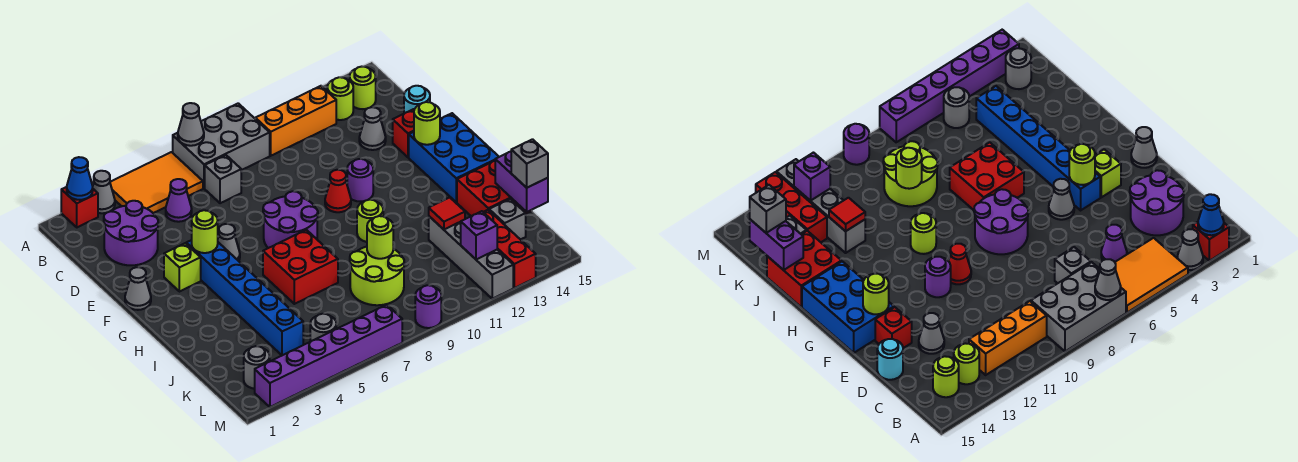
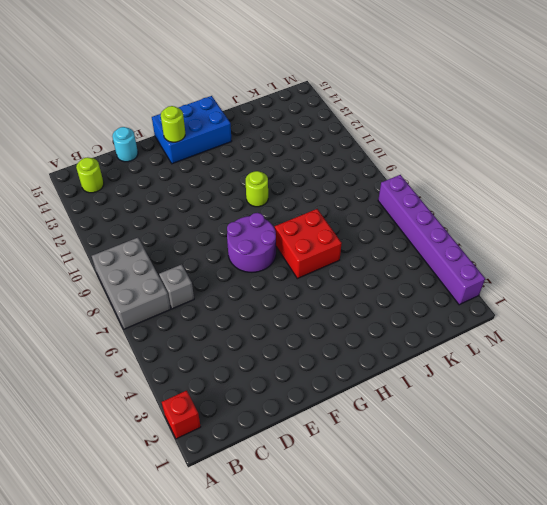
none -> grey cone A3 level 1
none -> orange tile A4:B6 level 1
none -> orange brick B10:B12 level 1
none -> lime round brick B13 level 1

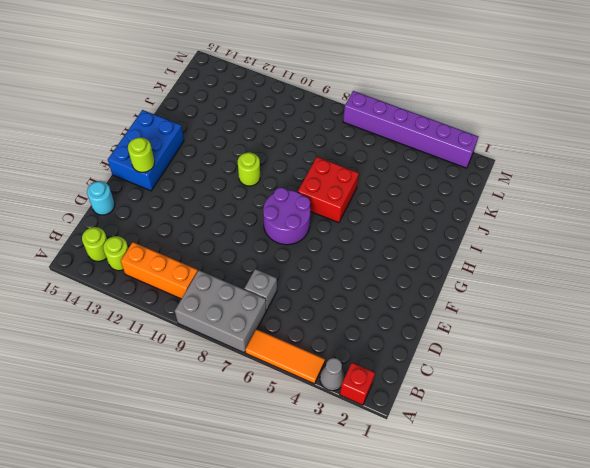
orange tile A4:A6 level 1 -> orange tile A4:B6 level 1
none -> purple round brick C2:D3 level 1
none -> purple cone C5 level 1
none -> grey cone D13 level 1
none -> red brick E14 level 1

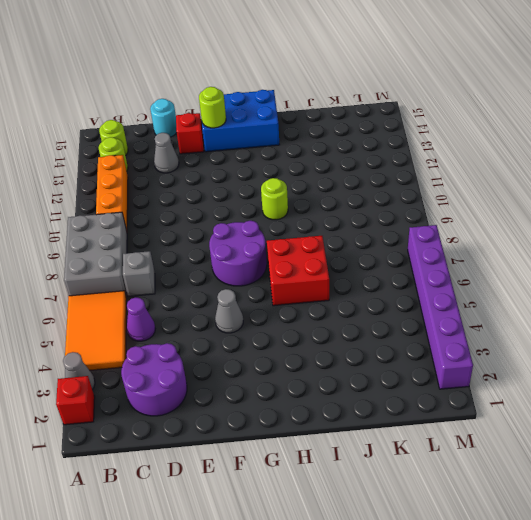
none -> grey cone F1 level 1
none -> lime brick F3 level 1
none -> blue brick F4:K4 level 1
none -> red cone F10 level 1

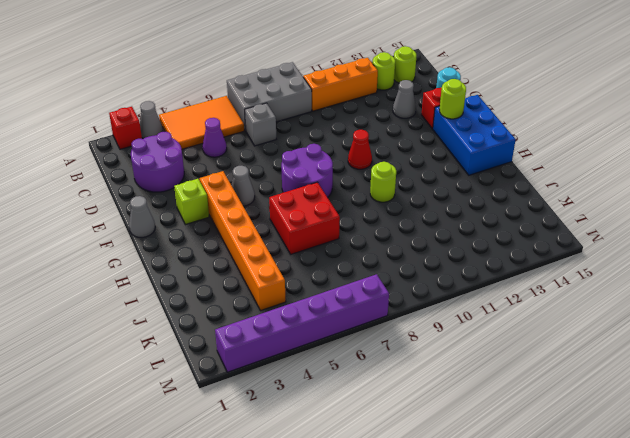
orange brick F4:K4 level 1 -> blue brick F4:K4 level 1
none -> purple round brick F11 level 1
none -> red brick I14:J15 level 1
none -> lime round brick J8:K9 level 1
none -> grey brick J12:M12 level 1

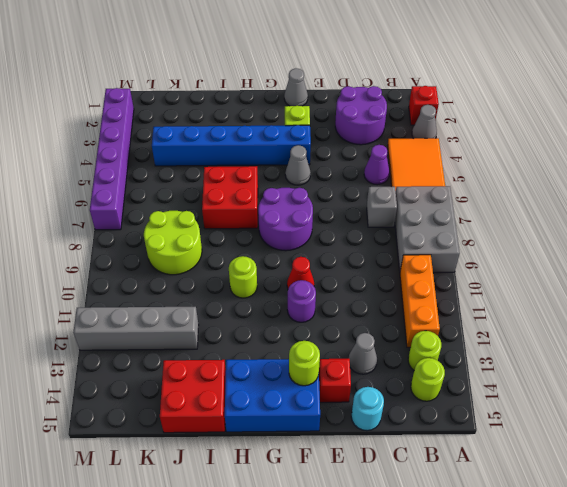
none -> red brick K13:M13 level 1
none -> grey brick K14 level 1
none -> grey round brick L2 level 1
none -> grey round brick L5 level 1

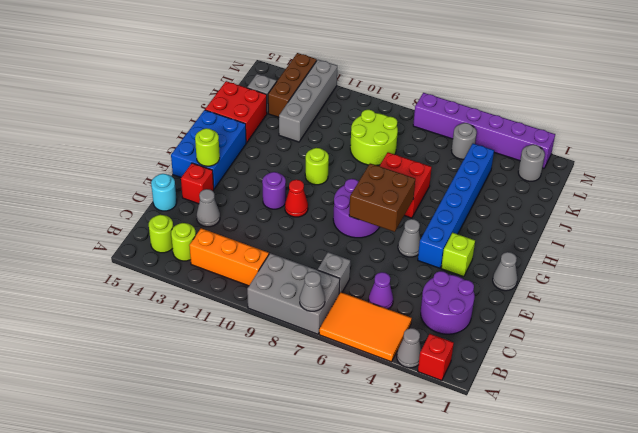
brown brick F6:G7 level 2 -> none
brown brick K13:M13 level 1 -> red brick K13:M13 level 1
none -> purple round brick M9 level 1
none -> blue cone A2 level 2
none -> lime round brick F4 level 2
none -> lime round brick J9 level 2

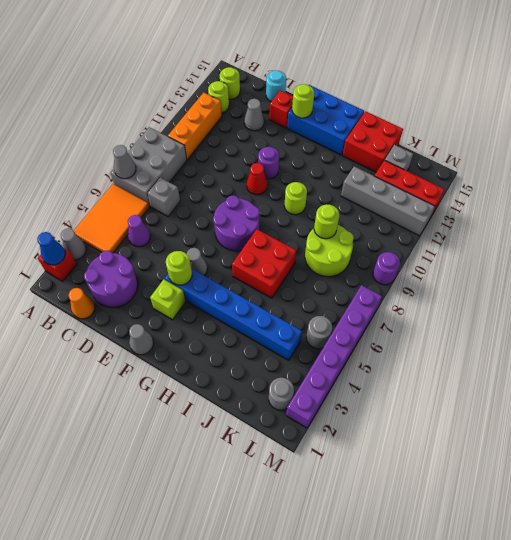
orange cone C1 level 1 -> none
none -> red tile J12 level 2
none -> purple brick J15:K15 level 2
none -> purple brick L12 level 2
none -> grey brick K15 level 3

